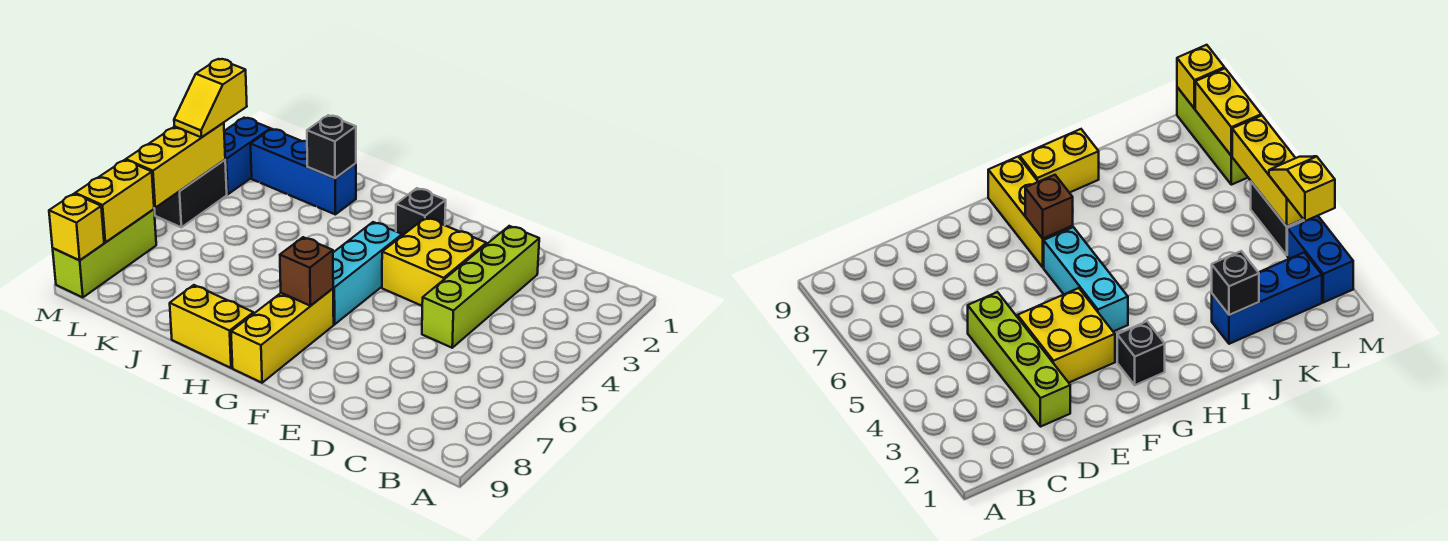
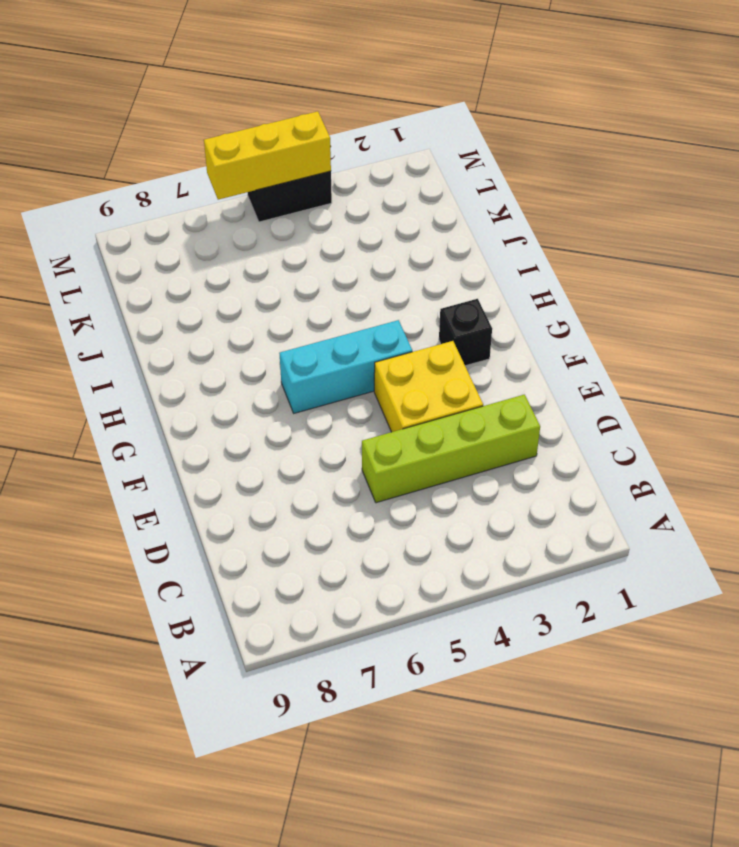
none -> yellow brick G7:G9 level 1
none -> yellow brick H9:I9 level 1
none -> blue brick J2:L2 level 1

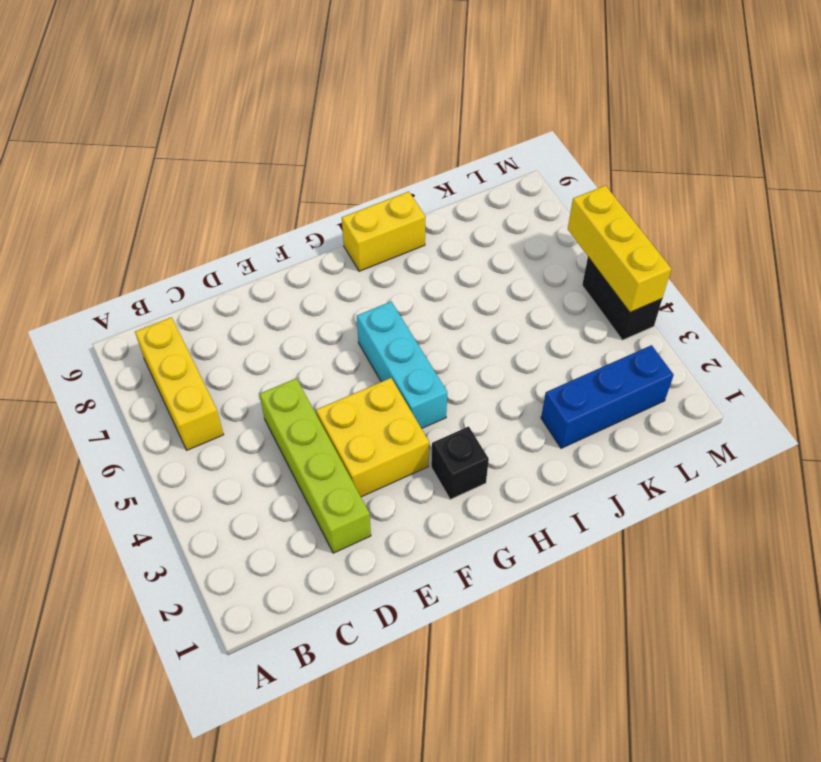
yellow brick B6:B8 level 1 -> yellow brick G7:G9 level 1
none -> blue brick M2:M3 level 1
none -> lime brick M7:M9 level 1
none -> brown brick G7 level 2

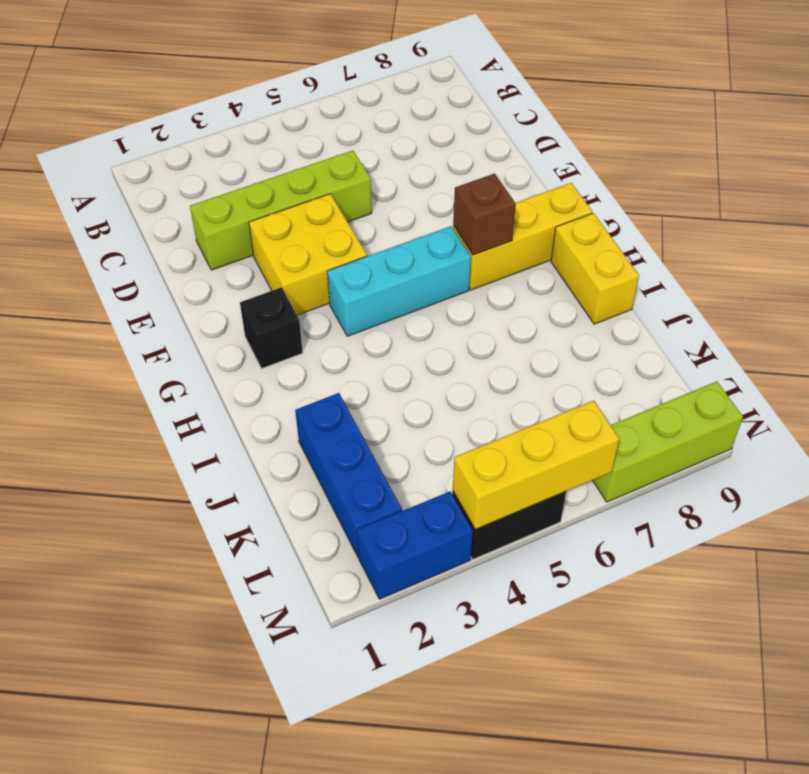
none -> black brick J2 level 2
none -> yellow brick M7:M8 level 2
none -> yellow brick M9 level 2

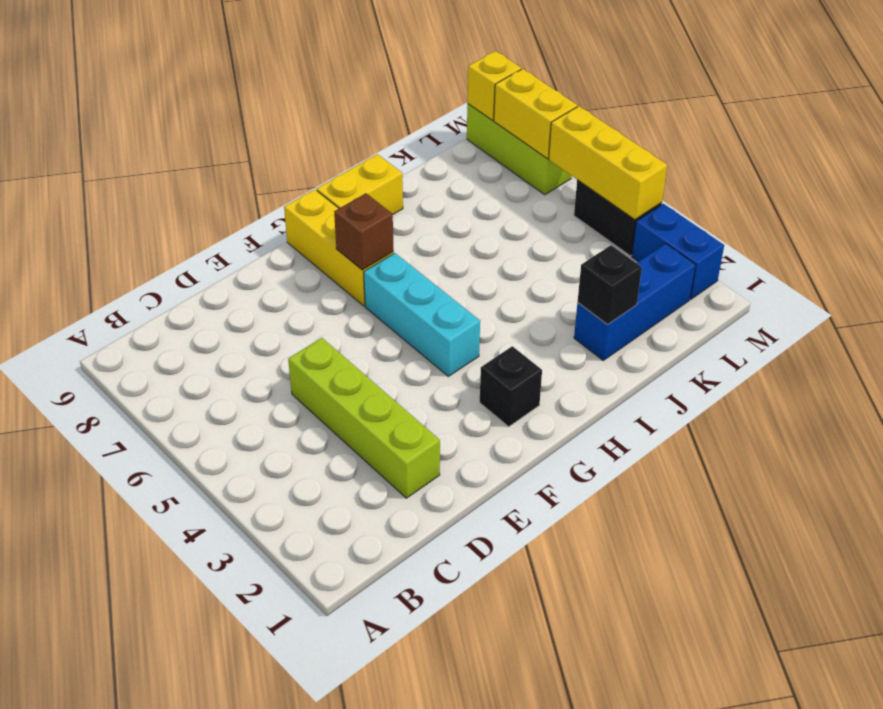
none -> yellow brick E3:F4 level 1
none -> yellow slope M3:M4 level 3 top 3

